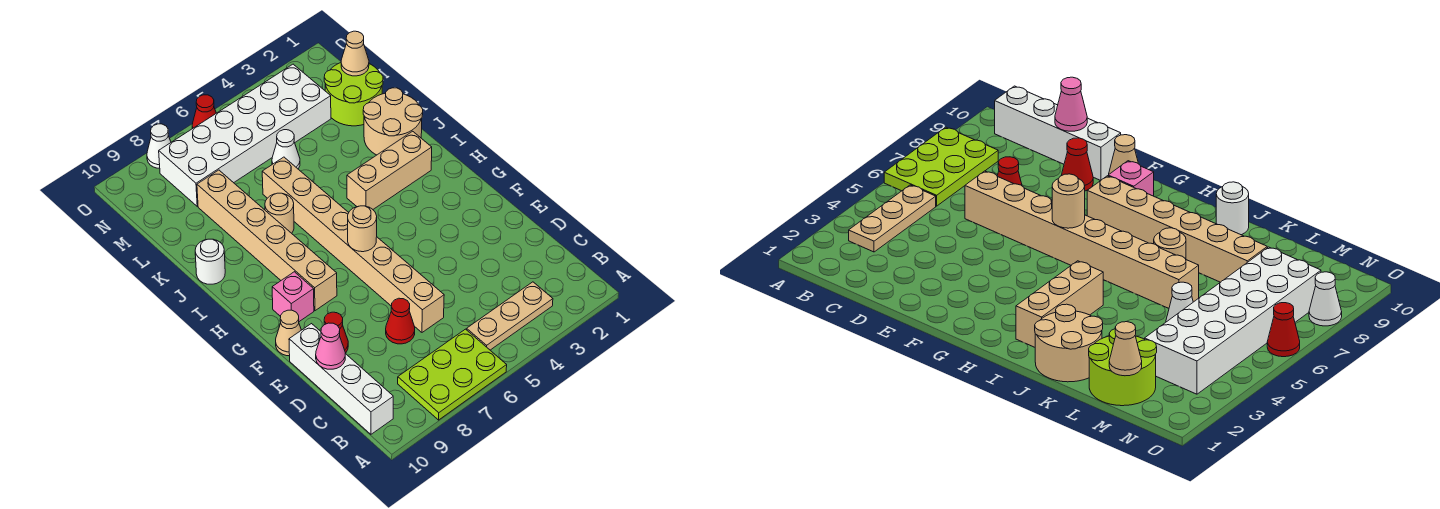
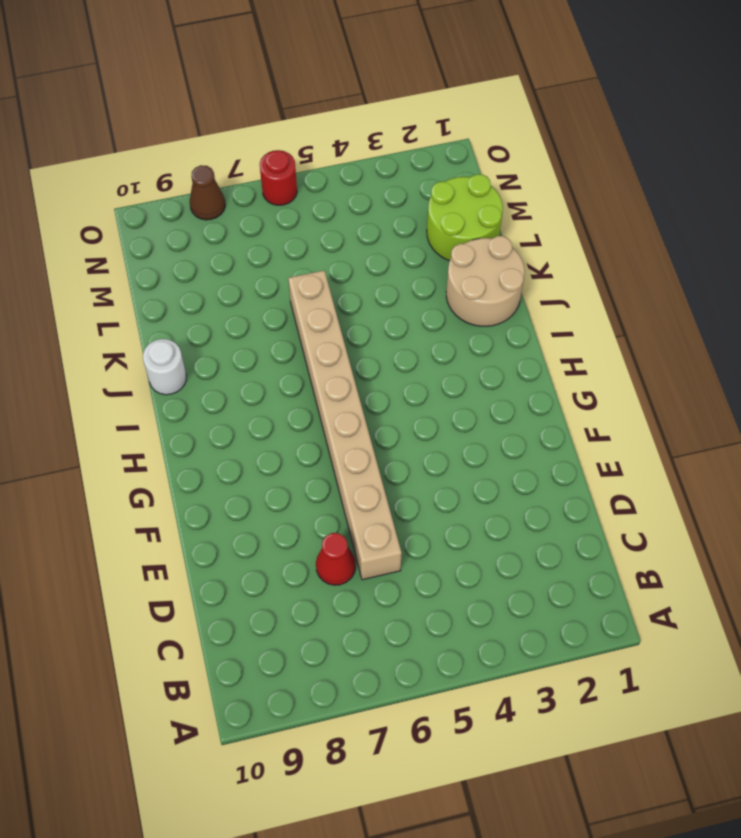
red round brick O6 level 1 -> red cone O6 level 1
brown cone O8 level 1 -> white cone O8 level 1
none -> lime plate A6:B8 level 1
none -> tan plate B3:B5 level 1
none -> white brick B10:E10 level 1

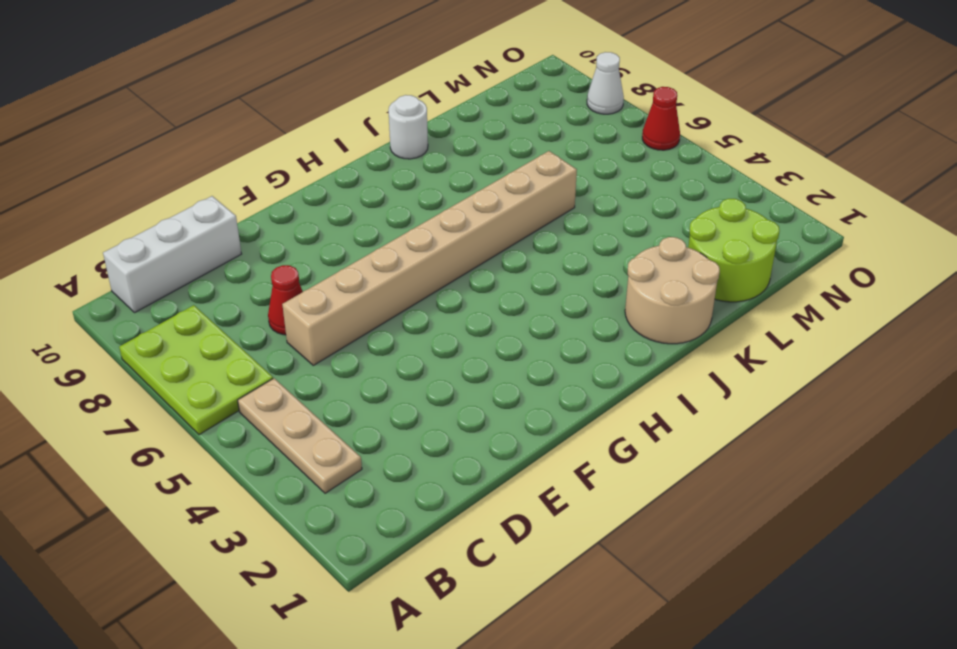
white brick B10:D10 level 1 -> white brick B10:E10 level 1
none -> red cone E9 level 1
none -> tan cone F10 level 1
none -> tan brick G8:L8 level 1

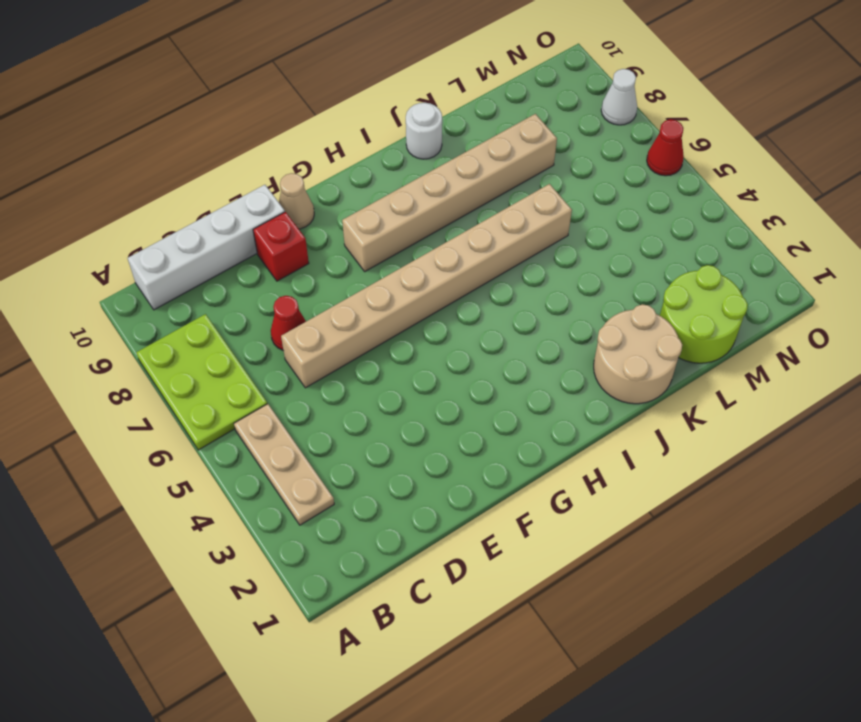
red brick E9 level 1 -> red cone E9 level 1
none -> pink brick G9 level 1
none -> tan brick I2:I4 level 1
none -> tan round brick J7 level 1

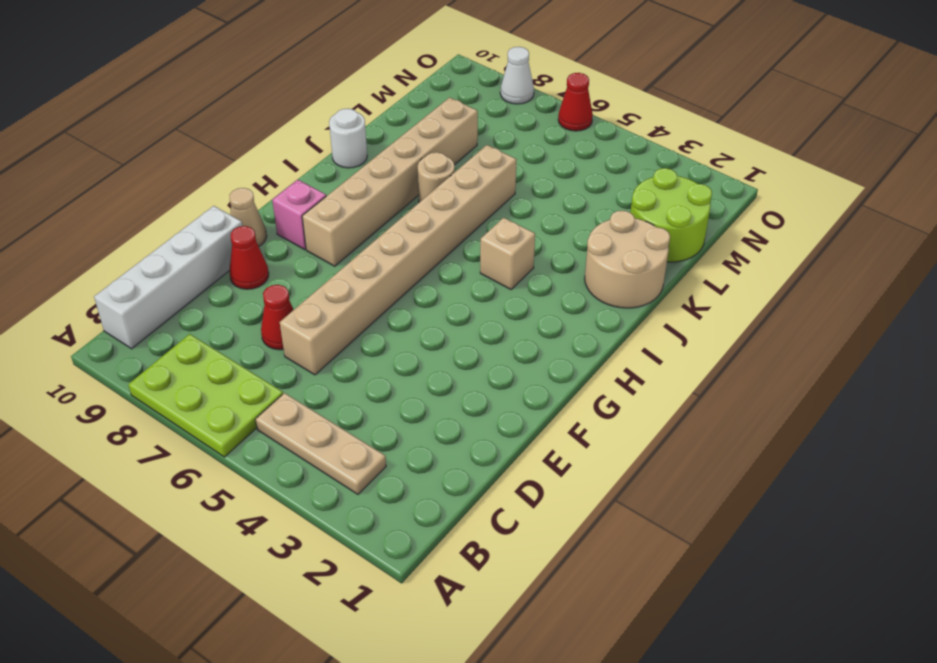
tan brick I4 level 1 -> tan brick I2:I4 level 1
none -> white cone L5 level 1
none -> white brick M3:N8 level 1
none -> pink cone D10 level 2

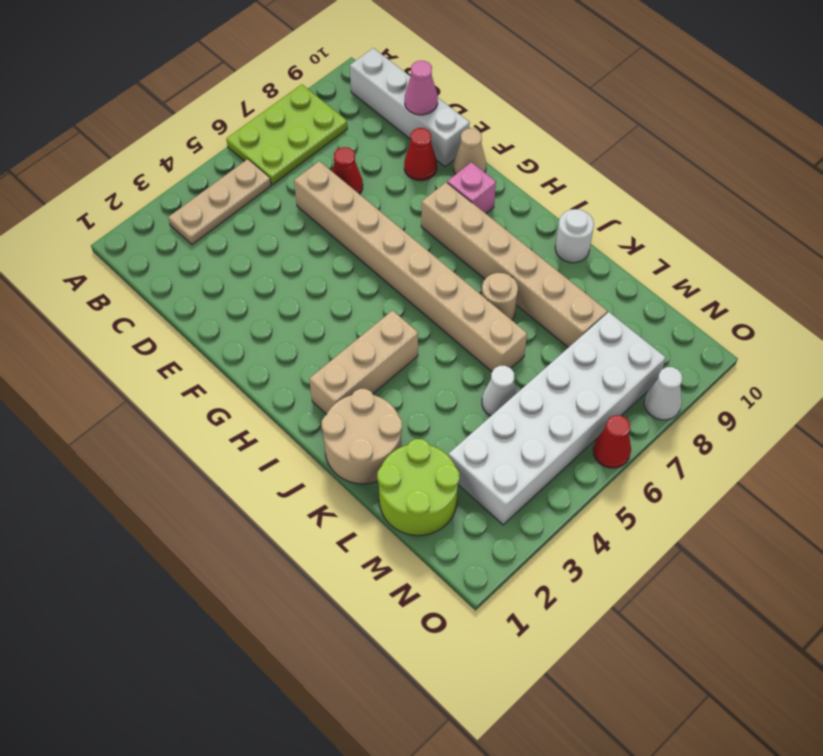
none -> tan round brick G6 level 2
none -> tan cone M1 level 2

